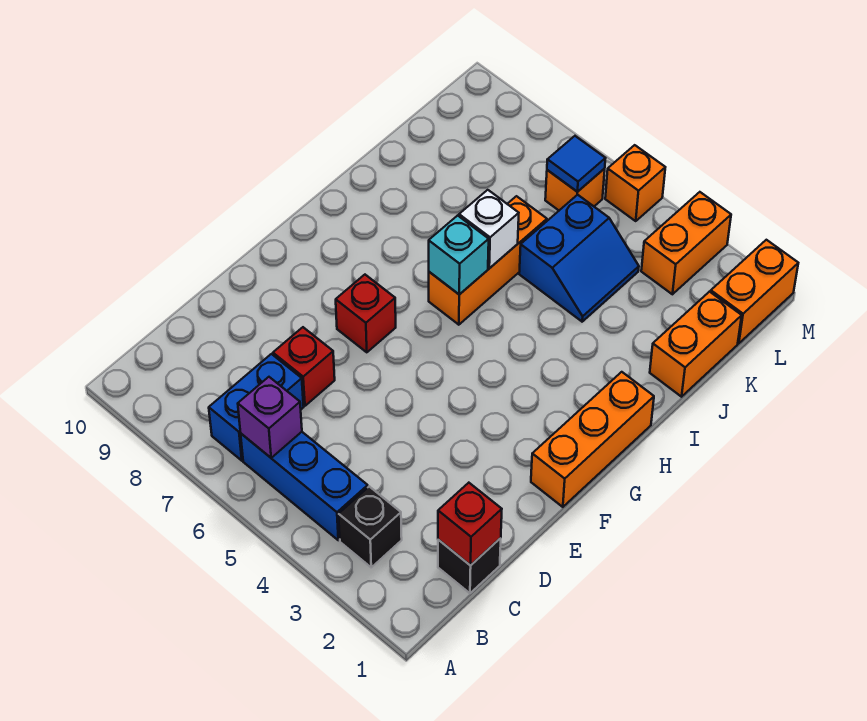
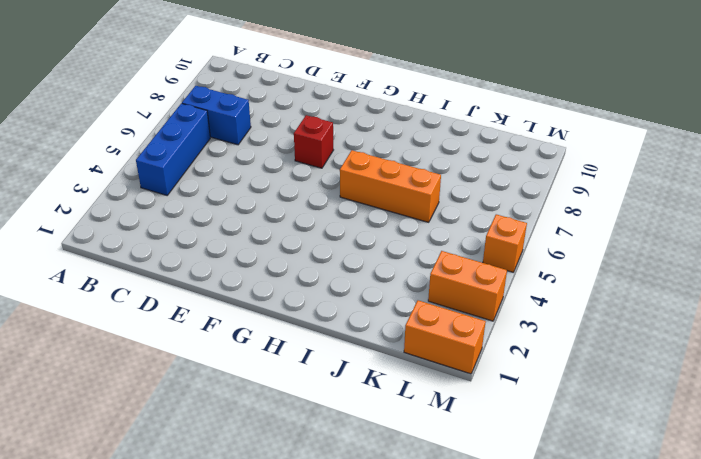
none -> black brick B3 level 1
none -> black brick C1 level 1
none -> red brick D7 level 1

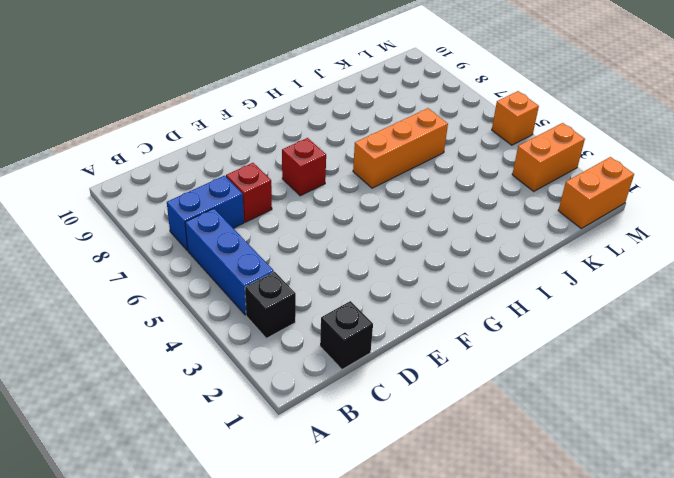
none -> orange brick F1:H1 level 1
none -> orange brick J1:K1 level 1
none -> blue slope J4:K5 level 1 top 5

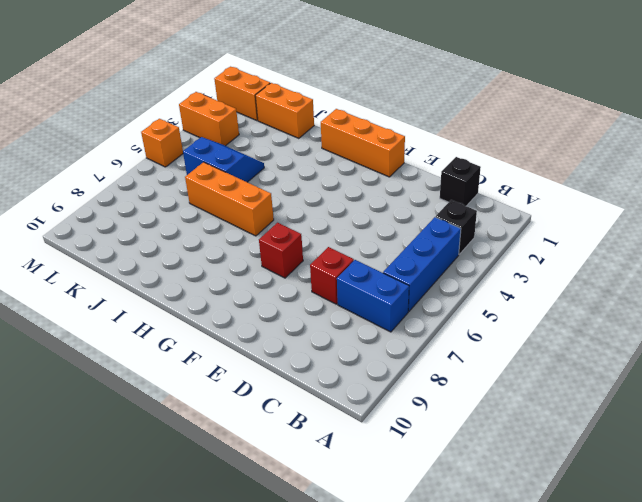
none -> orange brick L6 level 1
none -> purple brick B6 level 2
none -> red brick C1 level 2

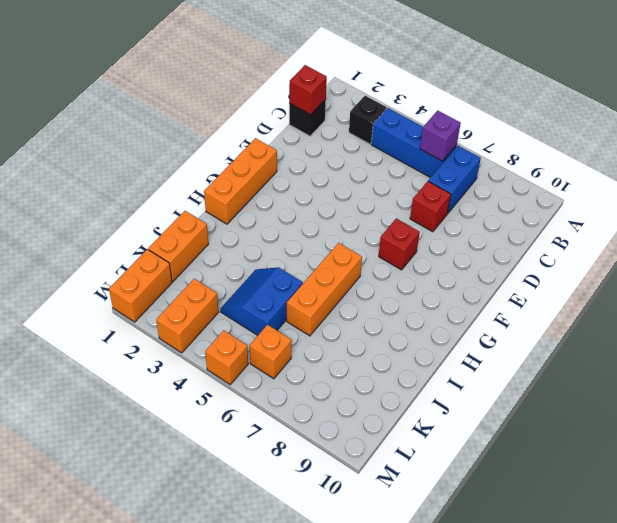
none -> cyan brick H6 level 2
none -> white brick I6 level 2
none -> blue tile L6 level 2

